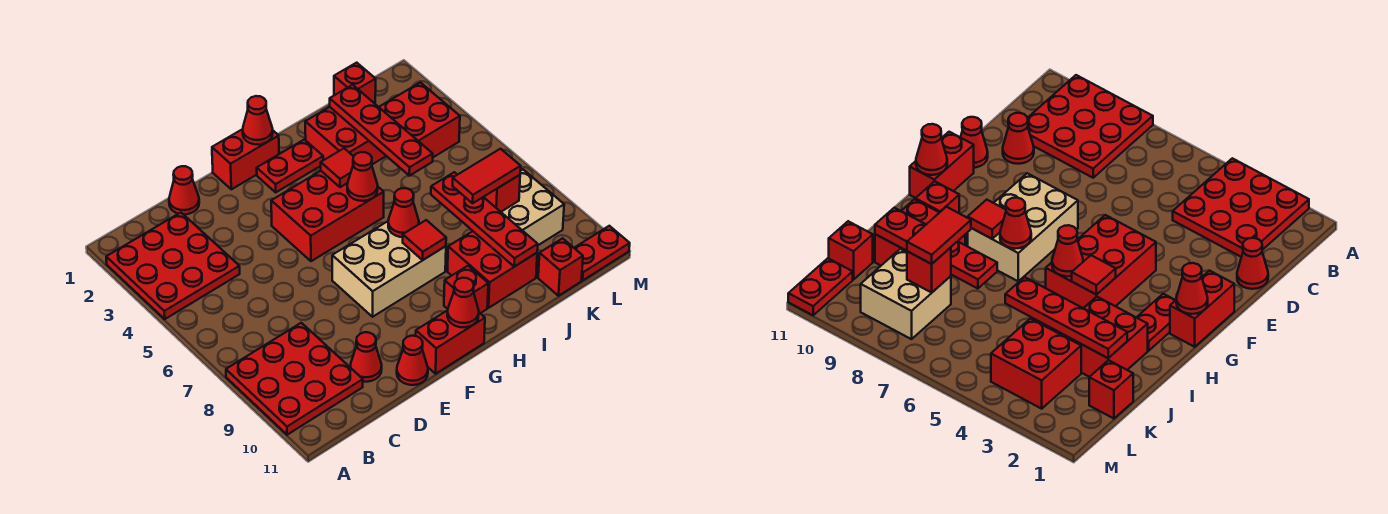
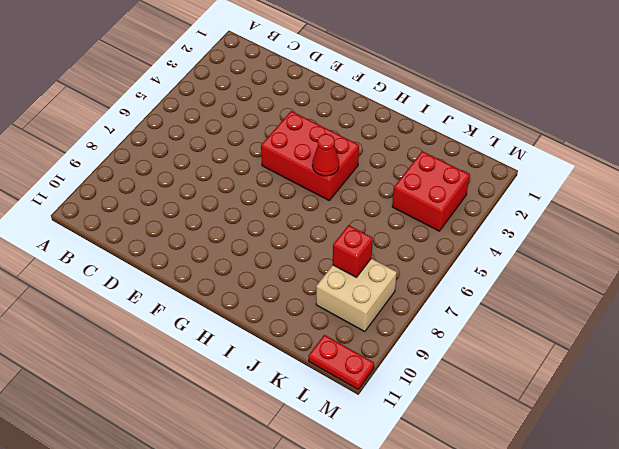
none -> red plate A2:C4 level 1
none -> red plate A8:C10 level 1
none -> red cone D1 level 1

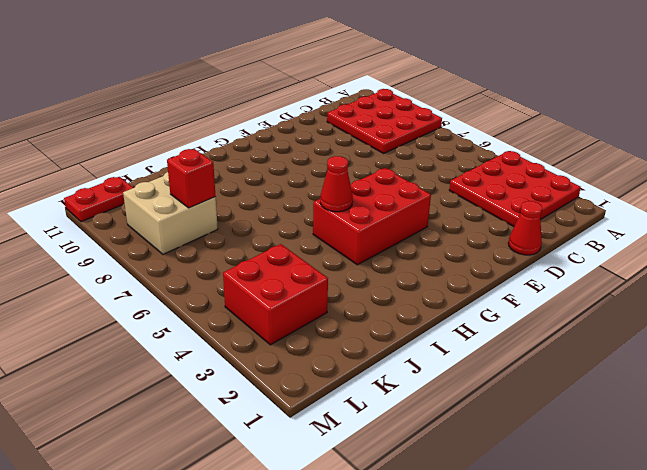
none -> red cone D10 level 1
none -> red cone E11 level 1
none -> red brick F1:G1 level 1

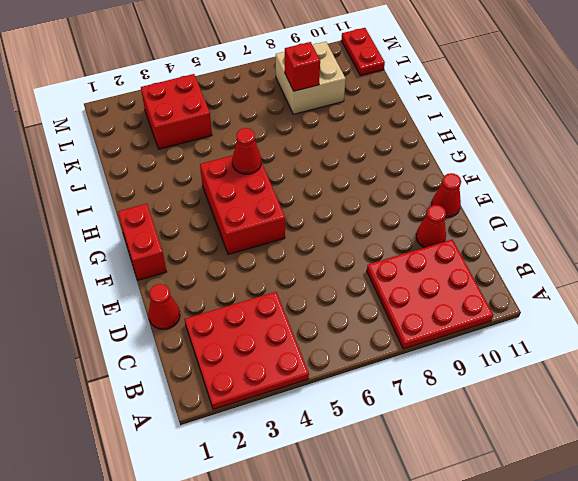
none -> tan brick F7:H8 level 1
none -> red brick F11:G11 level 1
none -> red plate G2:H2 level 1

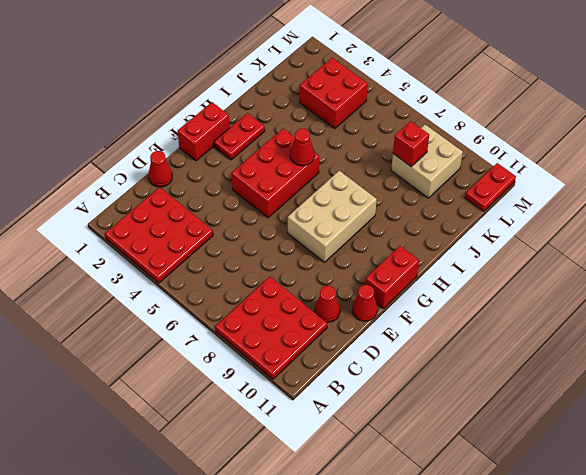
none -> red brick H10 level 1
none -> red brick I2:J3 level 1
none -> red brick I9:J10 level 1

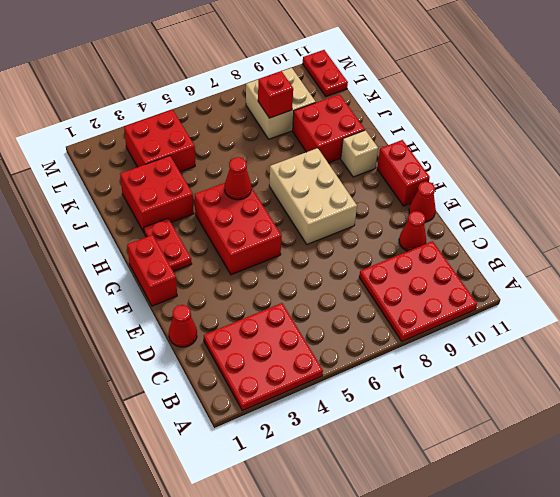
tan brick H10 level 1 -> red brick H10 level 1
none -> red brick K1 level 1
none -> red brick K11 level 1
none -> red cone G1 level 2

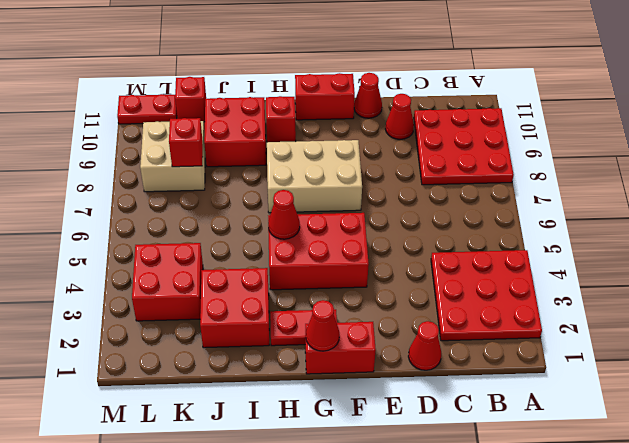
none -> red brick K1 level 1
none -> red cone G11 level 2
none -> red tile H4 level 2

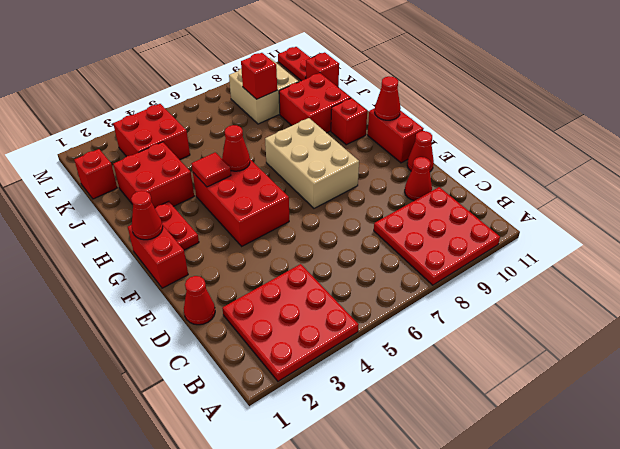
none -> red cone H7 level 2
none -> red tile H8 level 2
none -> red plate J2:J5 level 2

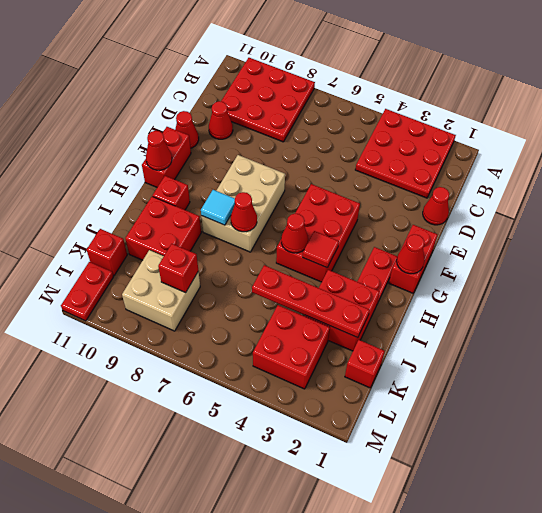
cyan tile H8 level 2 -> red tile H8 level 2
none -> red plate J7:J10 level 2
none -> red tile J8:K8 level 3

